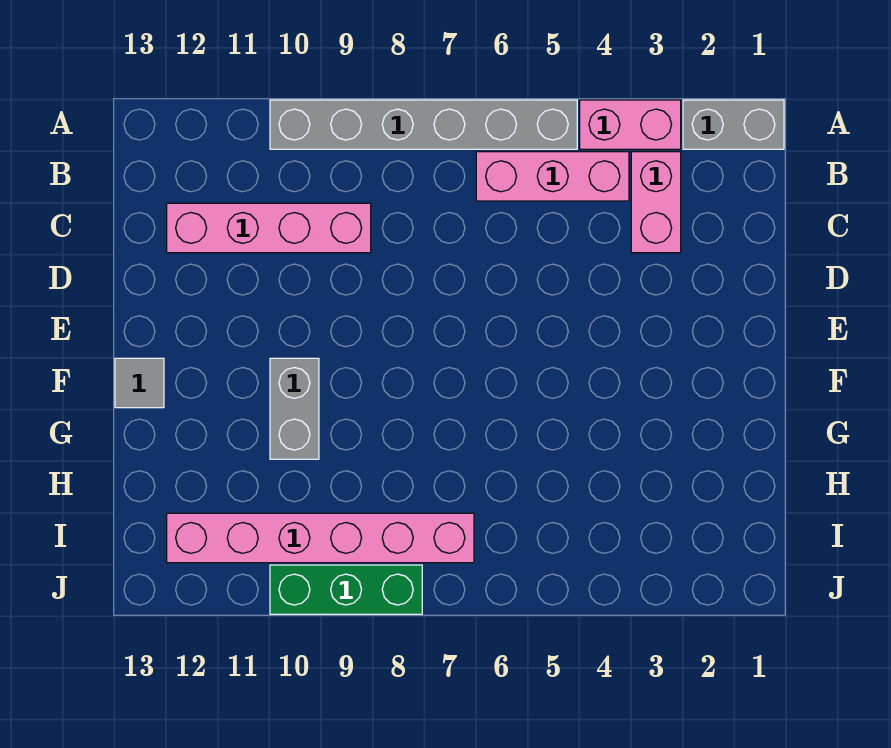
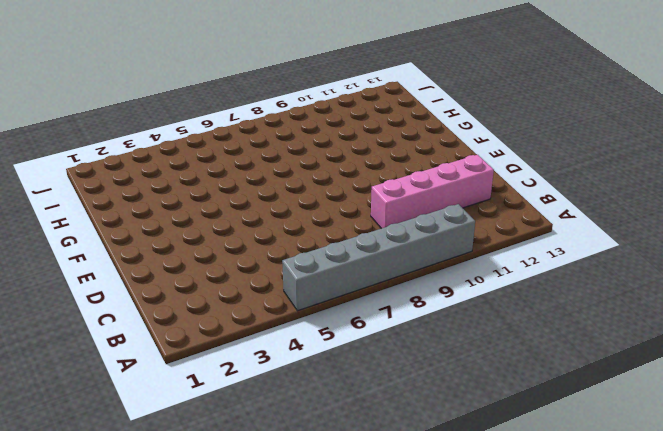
none -> grey brick A1:A2 level 1
none -> pink brick A3:A4 level 1

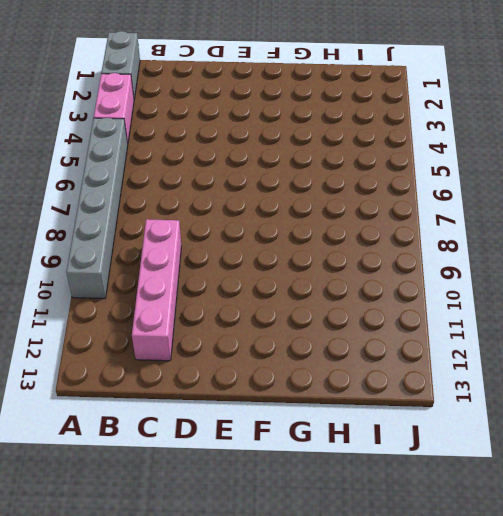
none -> pink brick B3:C3 level 1
none -> pink brick B4:B6 level 1

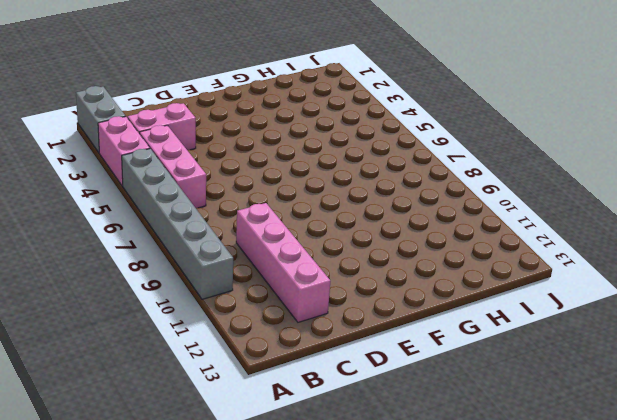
none -> grey brick F10:G10 level 1
none -> grey tile F13 level 1

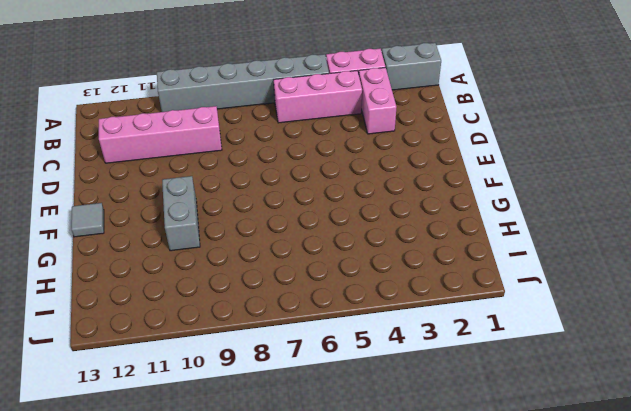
none -> pink brick I7:I12 level 1
none -> green brick J8:J10 level 1

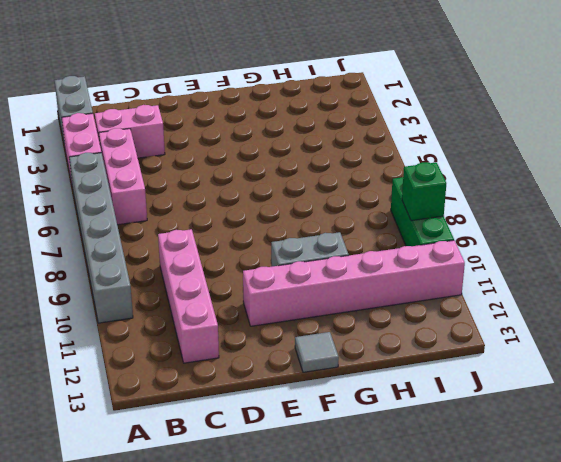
pink brick E11:J11 level 1 -> pink brick I7:I12 level 1
green brick J9 level 2 -> none

